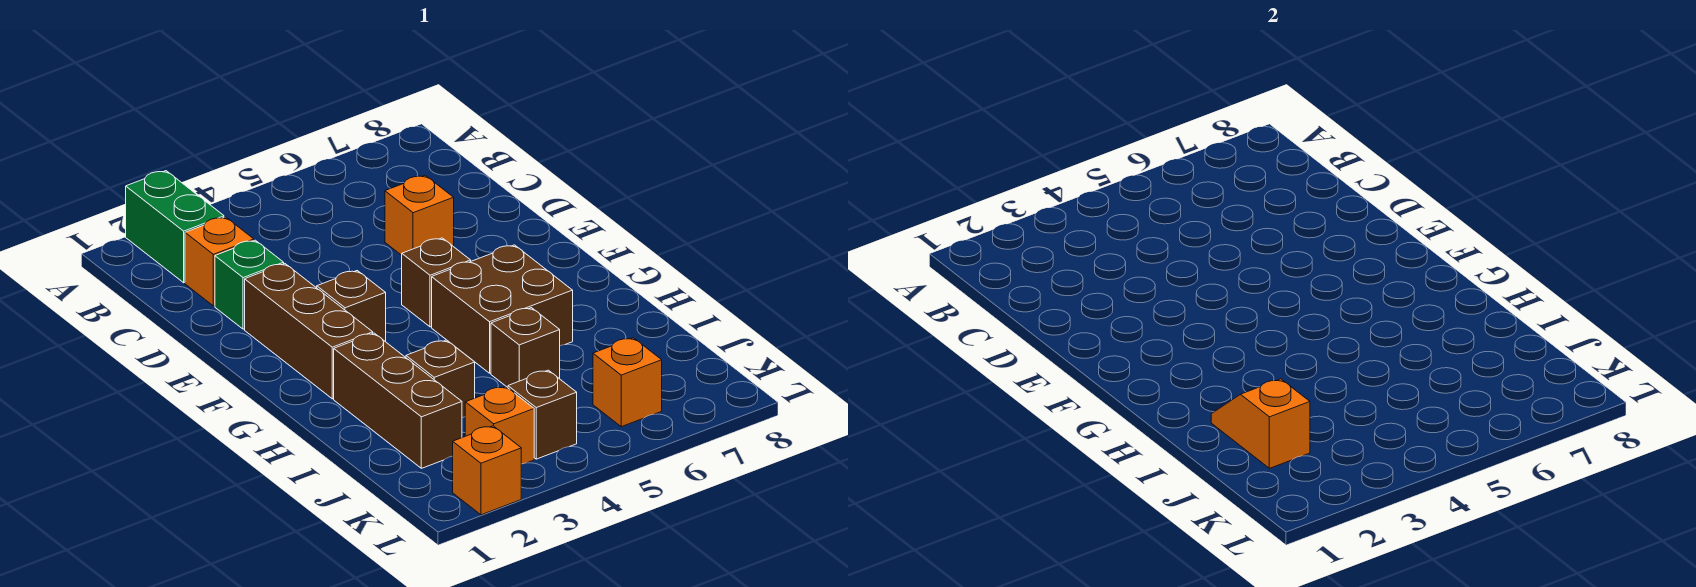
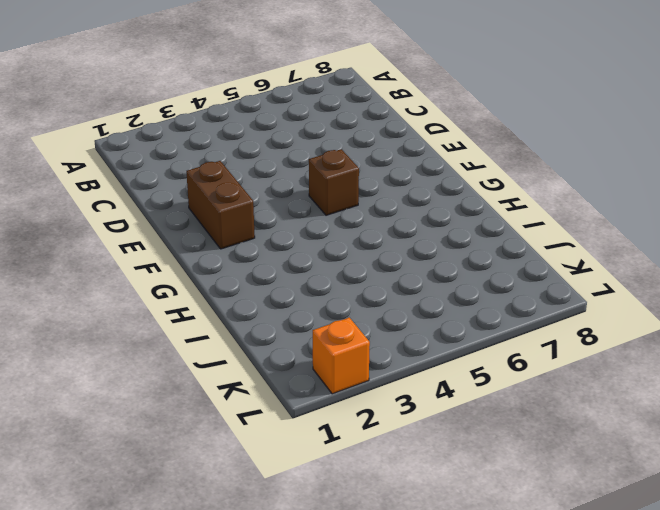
brown brick E2:F2 level 1 -> brown brick E2:G2 level 1
none -> green brick A2:B2 level 1
none -> orange brick C2 level 1
none -> green brick D2 level 1

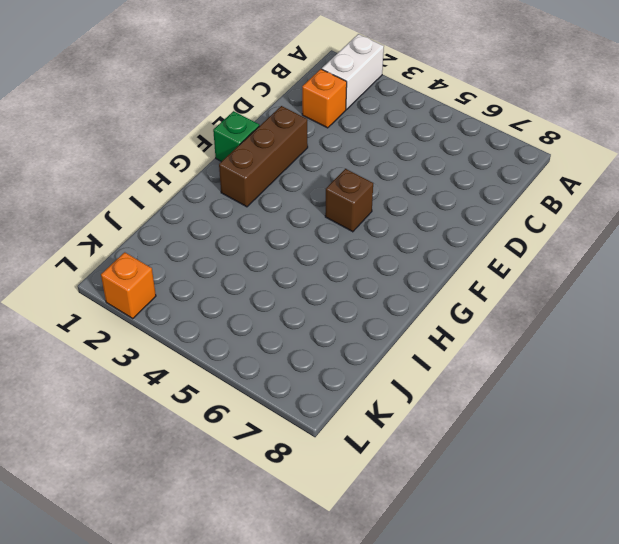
white brick A2:B2 level 1 -> green brick A2:B2 level 1
green brick F1 level 1 -> green brick D2 level 1
none -> orange brick D6 level 1
none -> brown brick F3 level 1
none -> brown brick G5:H6 level 1

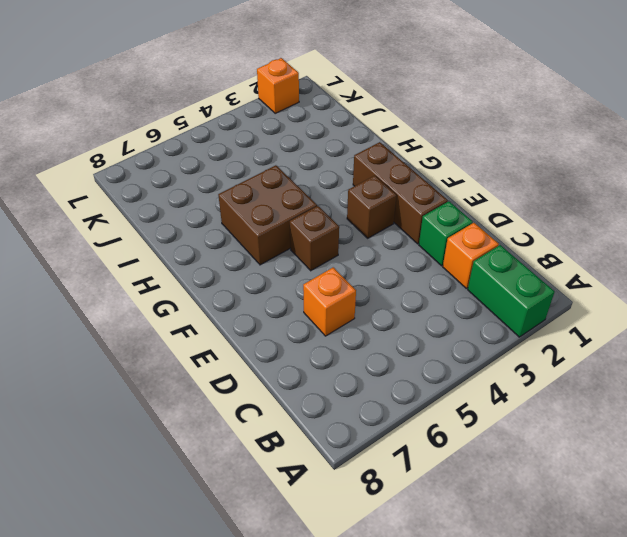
none -> brown brick H2:J2 level 1
none -> brown brick I3 level 1
none -> brown brick I5 level 1

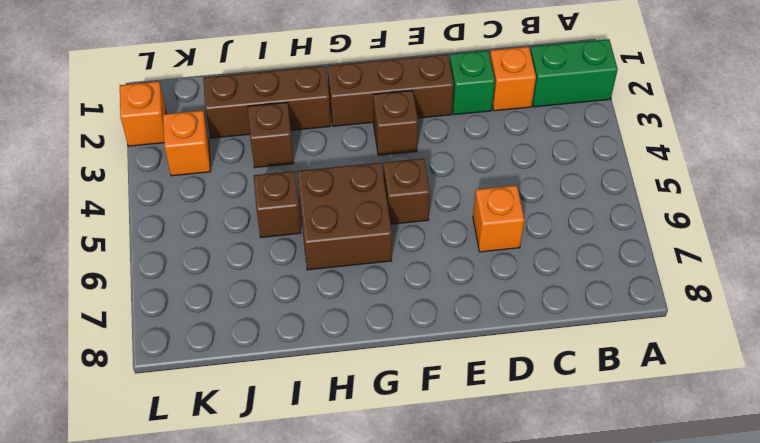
none -> brown brick K4 level 1
none -> orange brick K6 level 1
none -> orange slope I2:J2 level 2 top J

